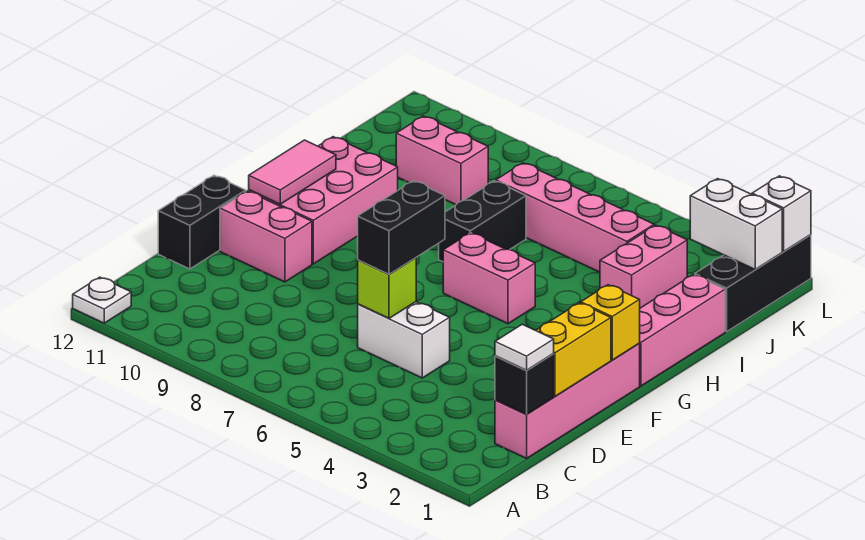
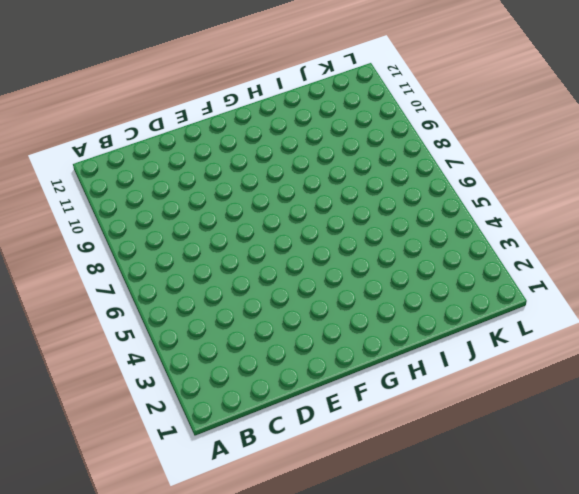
none -> white plate A12 level 1
none -> pink brick C1:F1 level 1
none -> white brick D5:D6 level 1

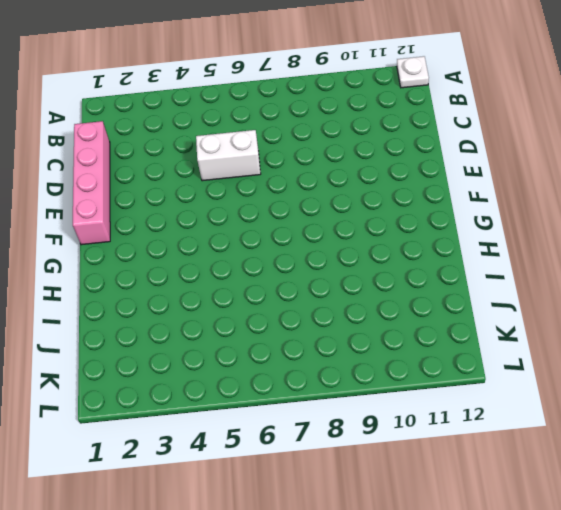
none -> black brick D12:E12 level 1
none -> pink brick E10:E11 level 1
none -> pink brick F10:H11 level 1

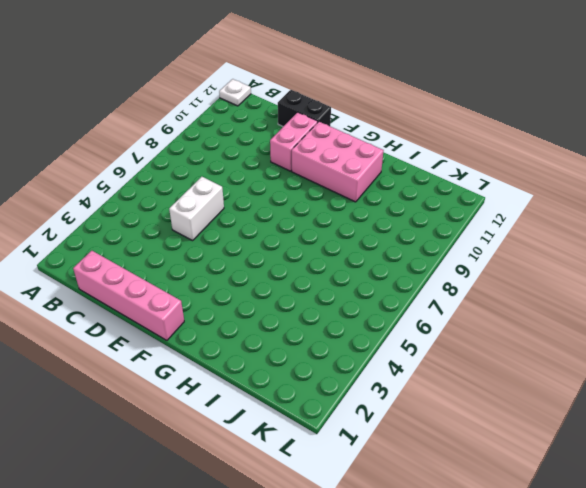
none -> pink brick G1:I1 level 1
none -> pink brick G5:G6 level 1
none -> black brick H7:I7 level 1

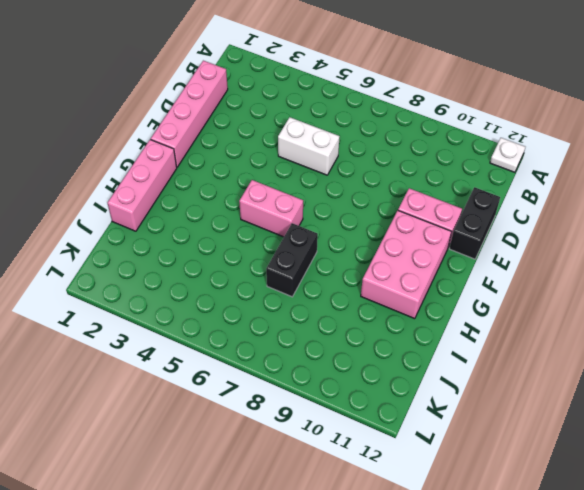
none -> pink brick I3:J3 level 1
none -> black brick J1:L1 level 1
none -> pink brick J4:J7 level 1

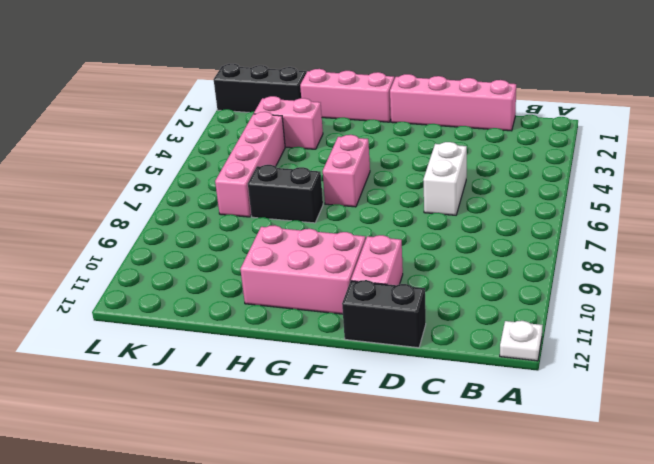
none -> pink brick J9:J10 level 1
none -> black brick C1 level 2
none -> yellow brick D1:E1 level 2

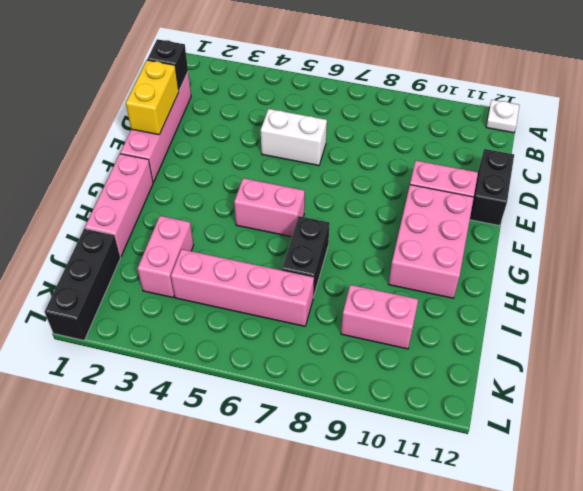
none -> lime brick D6 level 2
none -> yellow brick F1 level 2
none -> pink tile F11:G11 level 2

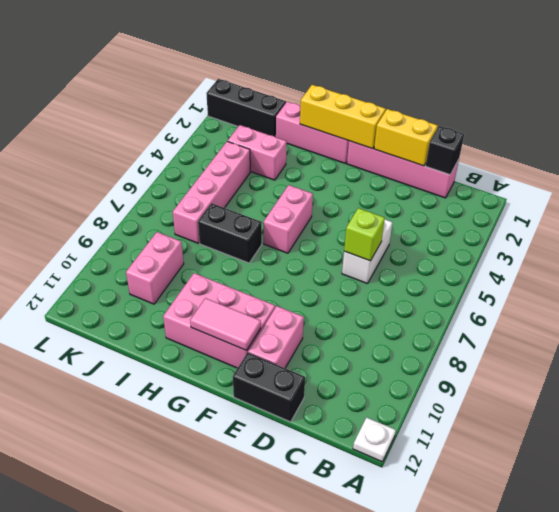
yellow brick F1:H1 level 2 -> yellow brick F1 level 2
none -> white brick K1:K2 level 2
none -> white brick L1 level 2
none -> white tile C1 level 3

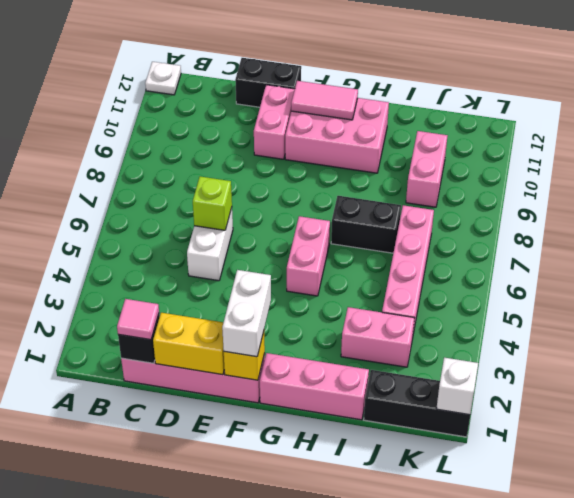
pink tile C1 level 3 -> white tile C1 level 3
white brick F1:F2 level 3 -> white brick K1:K2 level 2
none -> black brick D6:E6 level 3

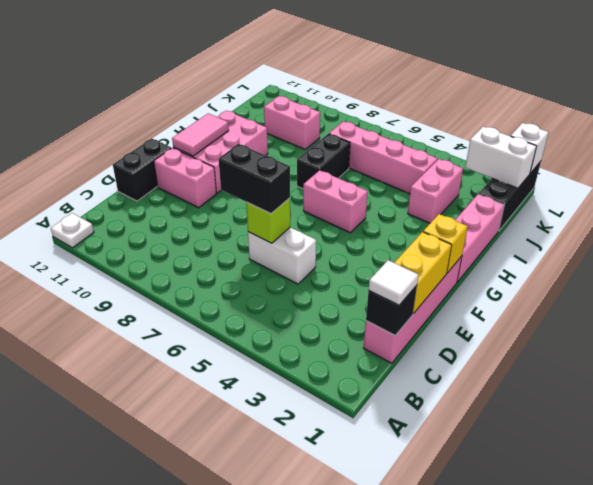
black brick D6:D7 level 3 -> black brick D6:E6 level 3

